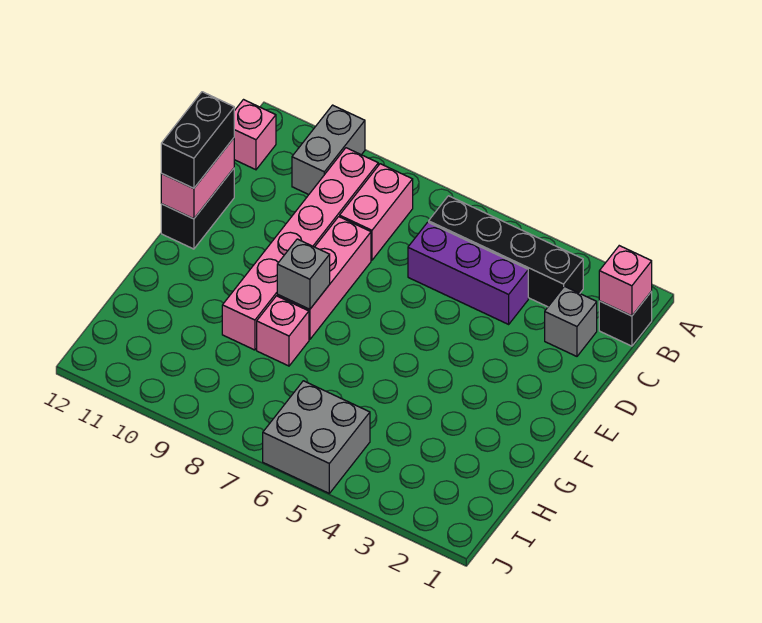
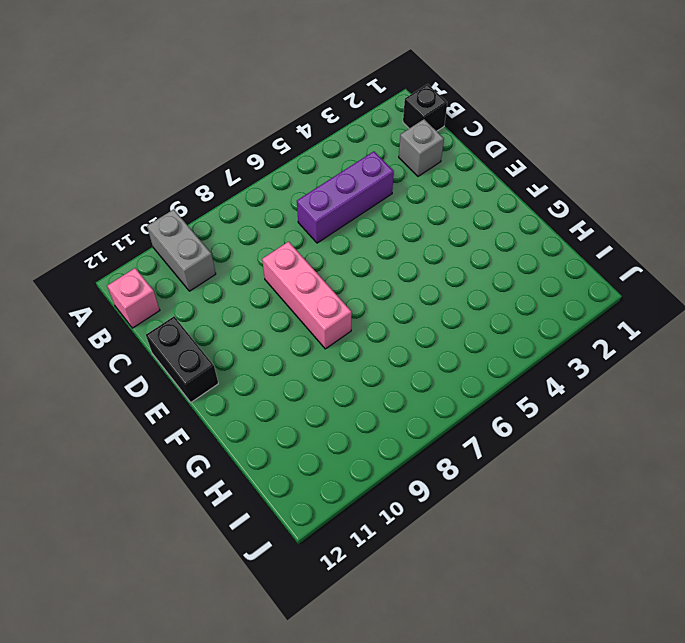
none -> black brick B3:B6 level 1
none -> pink brick B8:C8 level 1
none -> pink brick B9:G9 level 1

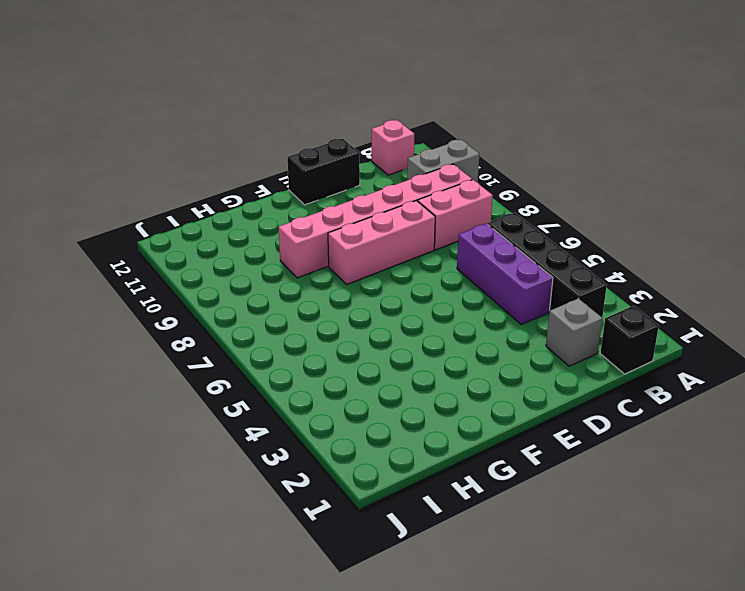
none -> pink brick G8 level 1
none -> grey brick I5:J6 level 1
none -> pink brick B1 level 2

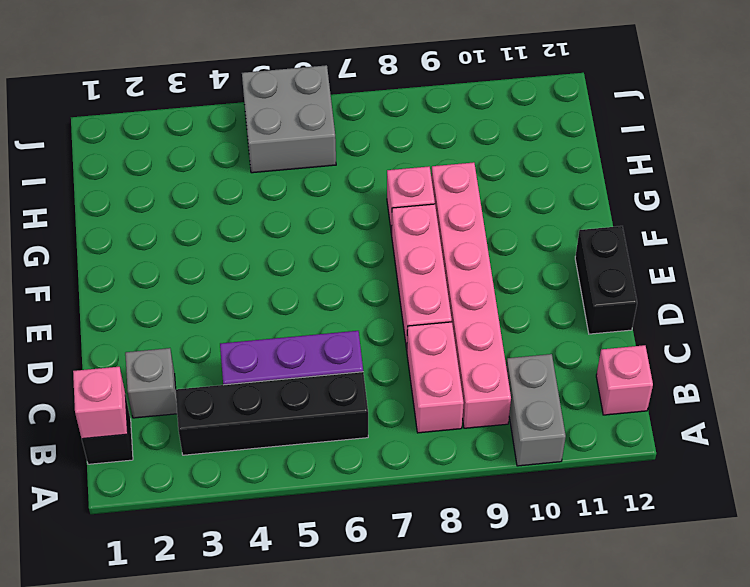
none -> pink brick D12:E12 level 2
none -> grey brick F8 level 2
none -> black brick D12:E12 level 3

